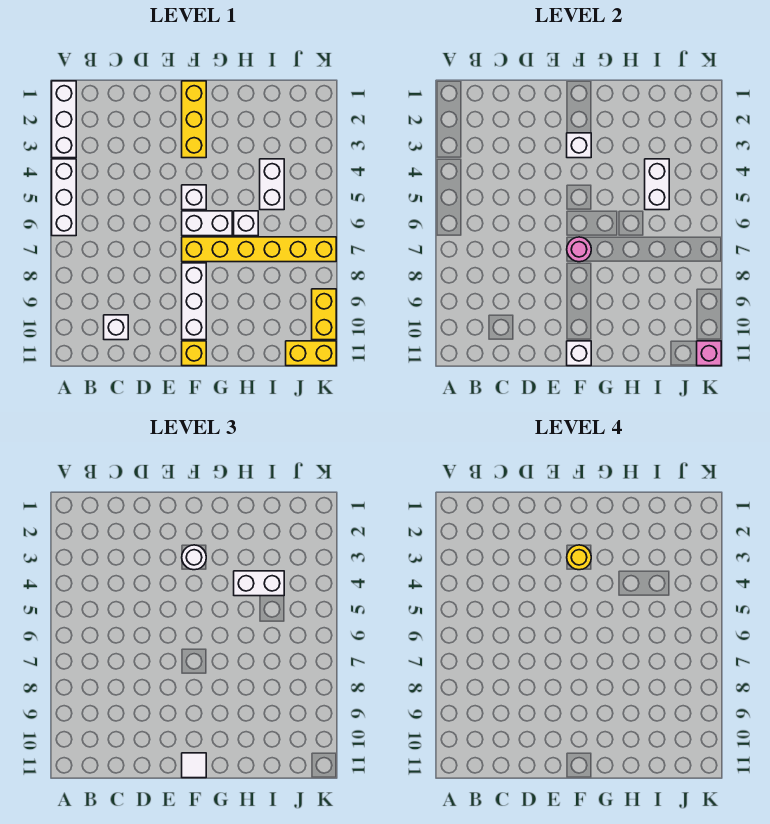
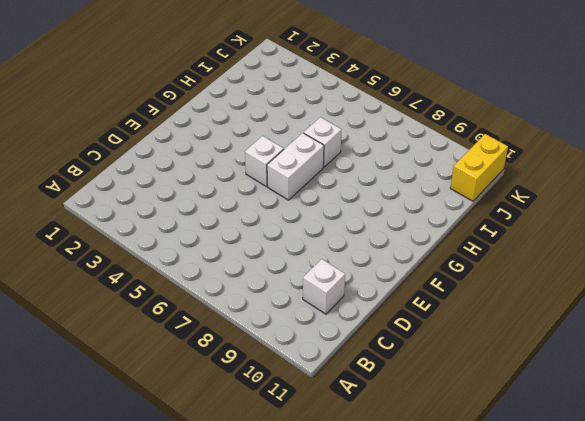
none -> white brick A1:A3 level 1
none -> white brick A4:A6 level 1
none -> yellow brick F1:F3 level 1

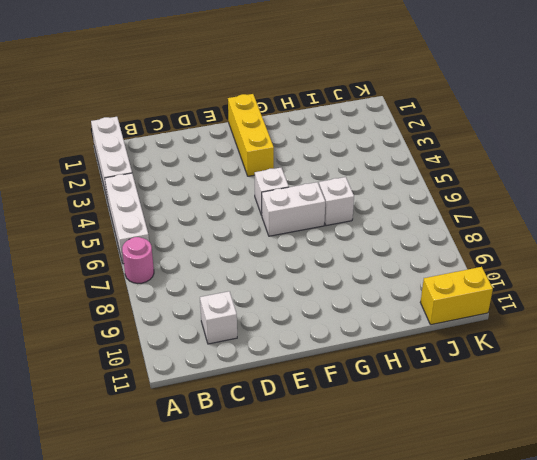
pink round brick A7 level 1 -> pink round brick F7 level 2
none -> yellow brick F7:K7 level 1
none -> white brick F8:F10 level 1
none -> yellow brick F11 level 1

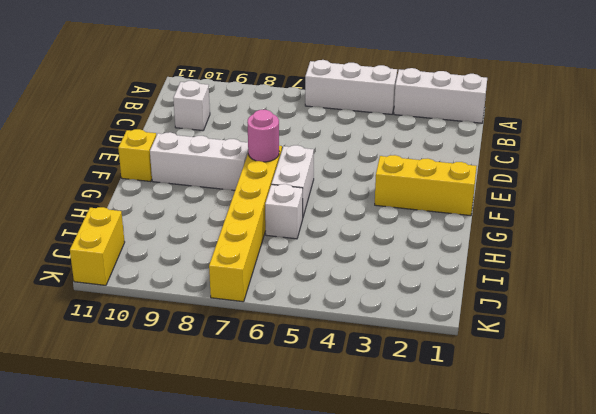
none -> white brick F5 level 1
none -> white brick I4:I5 level 1
none -> yellow brick K9:K10 level 1

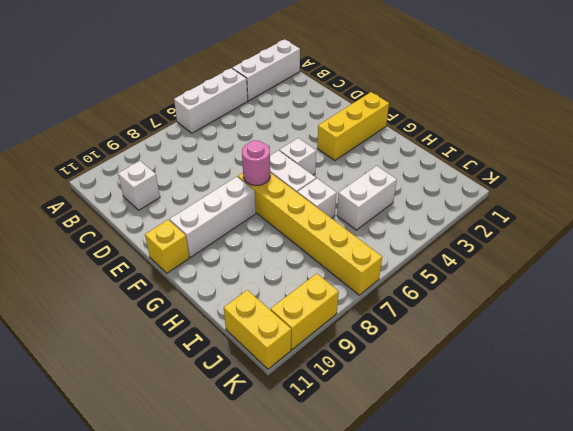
none -> white brick F3 level 2
none -> white brick F11 level 2
none -> white brick I4:I5 level 2

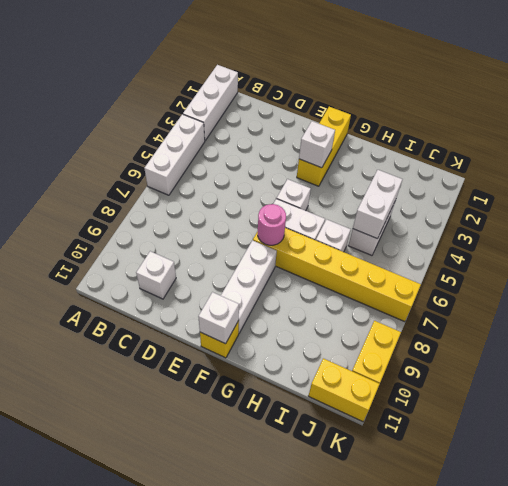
none -> pink brick K11 level 2
none -> white round brick F3 level 3
none -> white tile F11 level 3

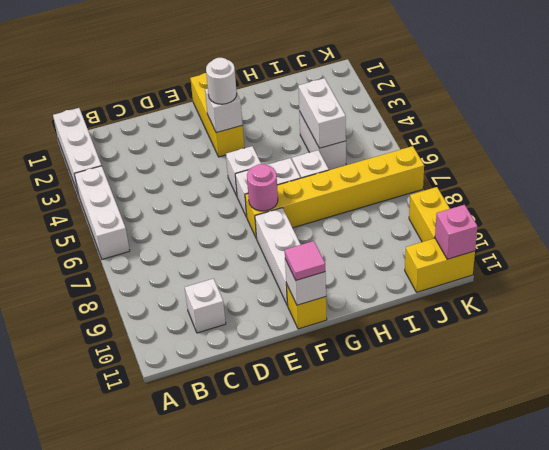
pink tile F11 level 3 -> white tile F11 level 3
none -> white brick H4:I4 level 3
none -> yellow round brick F3 level 4

